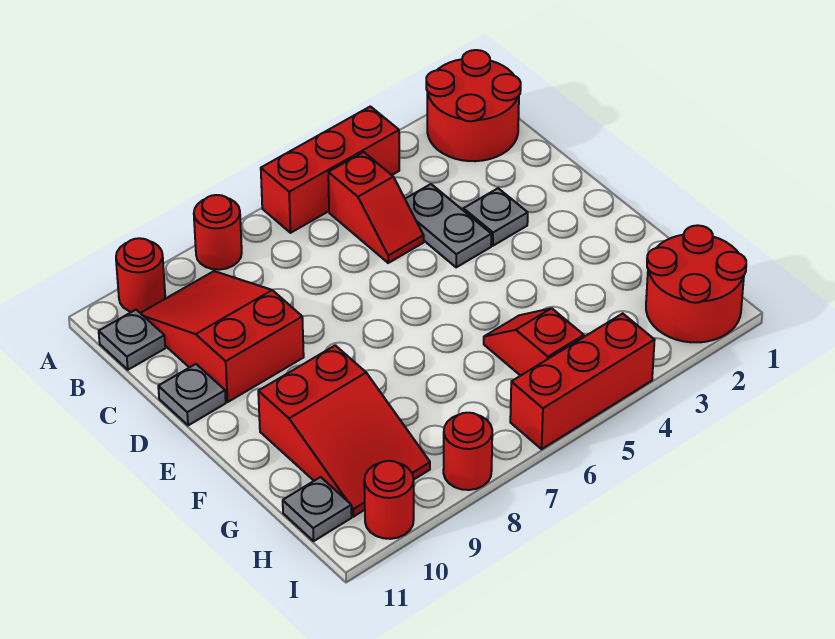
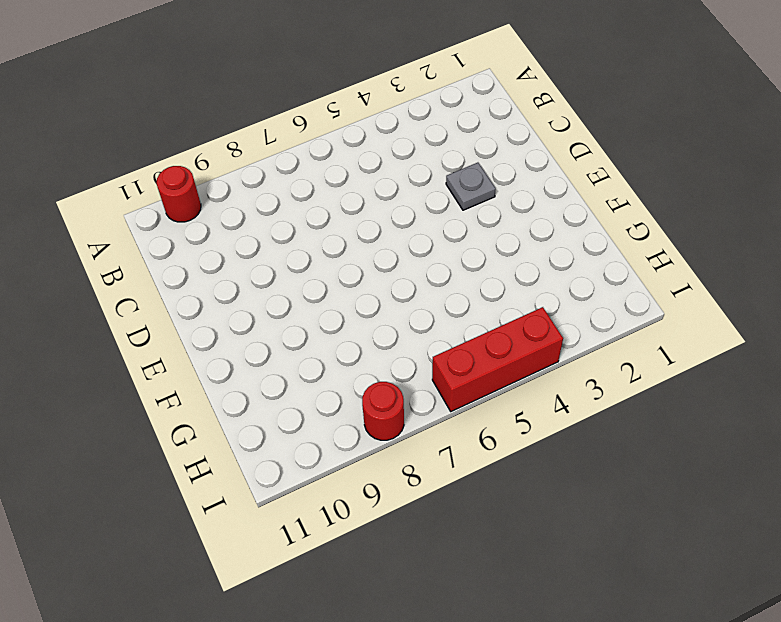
none -> red round brick A1:B2 level 1
none -> red brick A4:A6 level 1
none -> red round brick A8 level 1

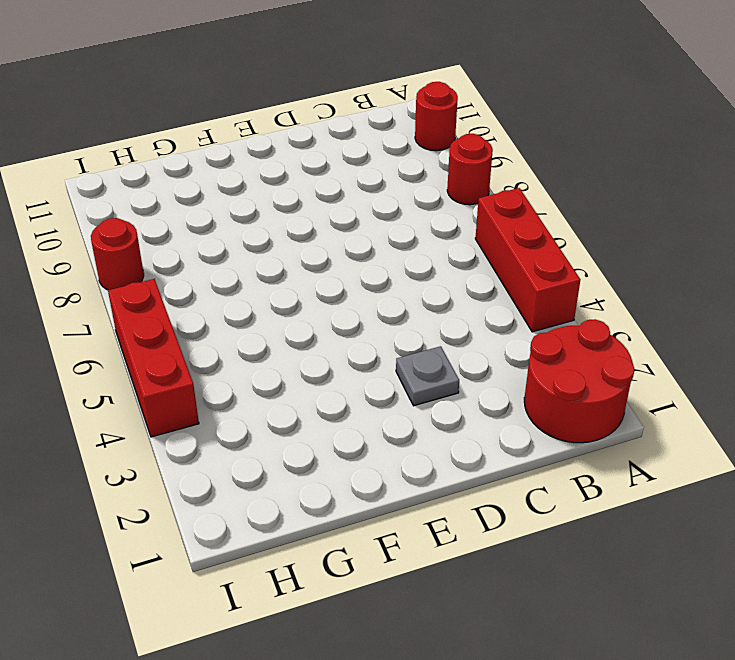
none -> red slope B5:C5 level 1 top B
none -> red slope B9:D10 level 1 top D
none -> grey plate B11 level 1

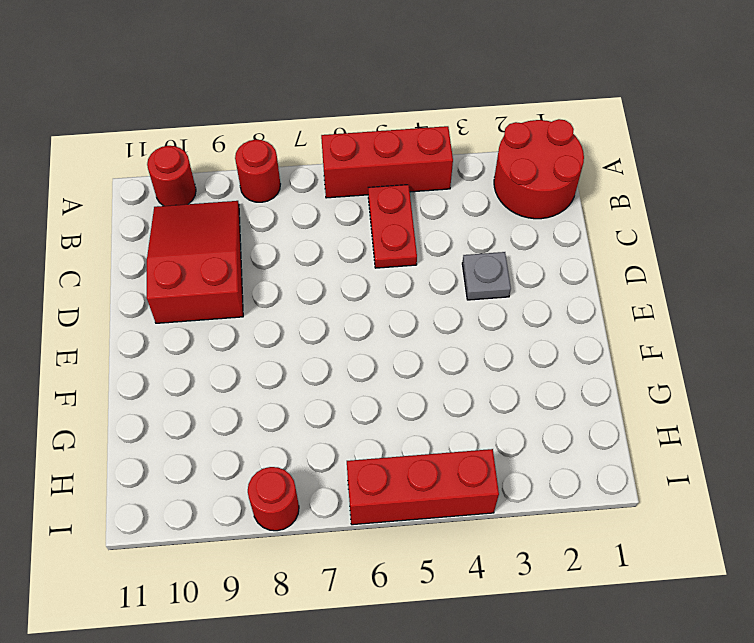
red plate B5:C5 level 1 -> red slope B5:C5 level 1 top B
none -> grey plate B11 level 1
none -> grey plate C4:D4 level 1
none -> grey plate D11 level 1

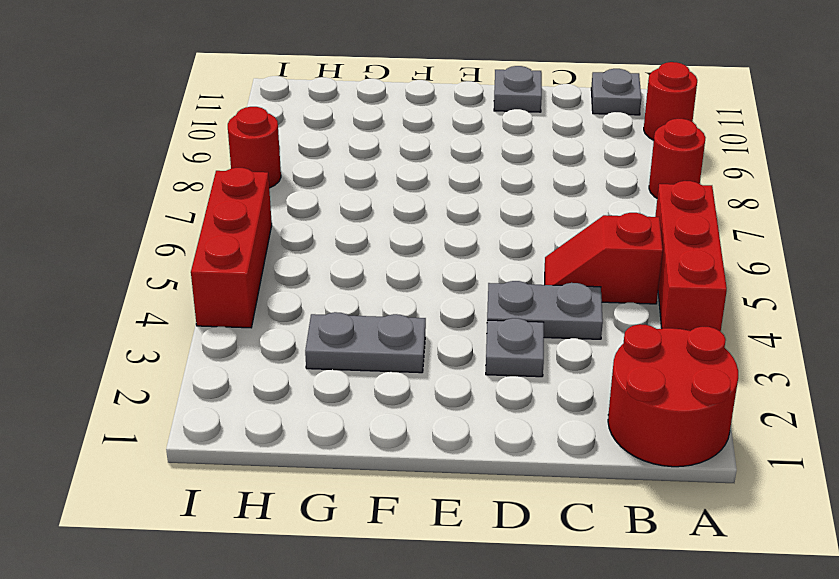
grey plate F3:G3 level 1 -> none
none -> red slope B9:D10 level 1 top D
none -> red slope F9:H10 level 1 top F
none -> red slope G5:H5 level 1 top H

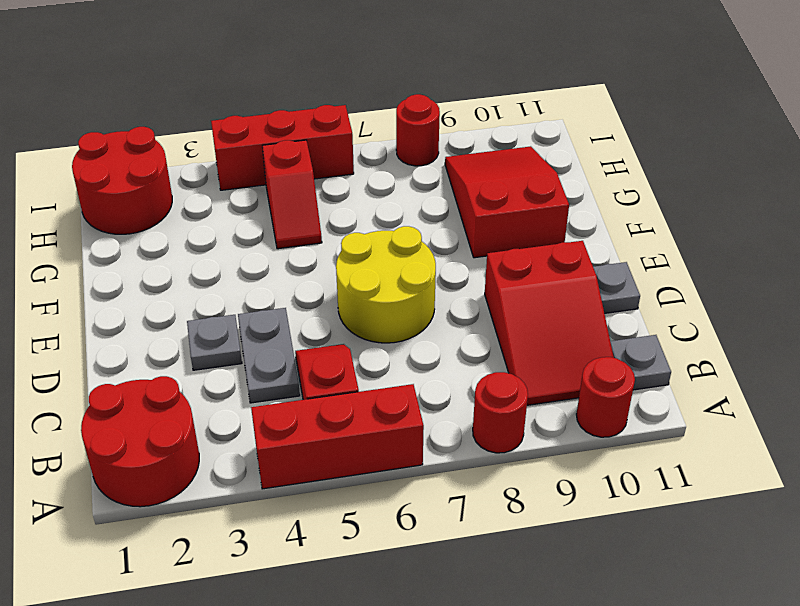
yellow round brick D6:E7 level 1 -> none
none -> grey plate H11 level 1
none -> red round brick I10 level 1

